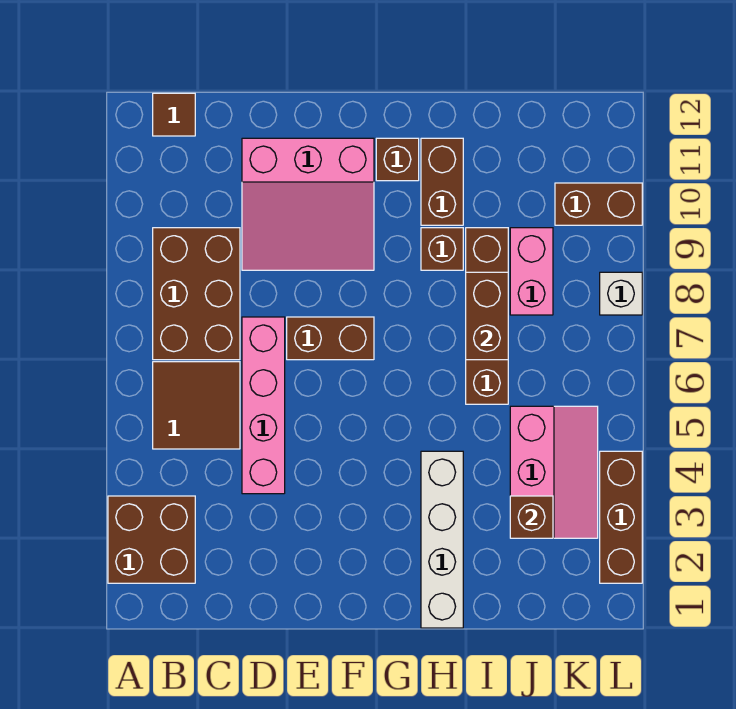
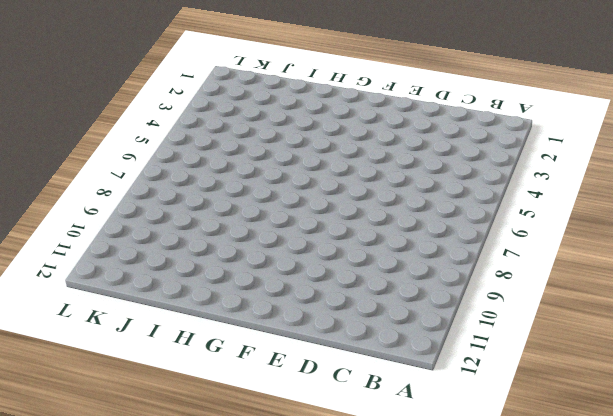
none -> brown brick A2:B3 level 1
none -> brown tile B5:C6 level 1
none -> brown brick B7:C9 level 1

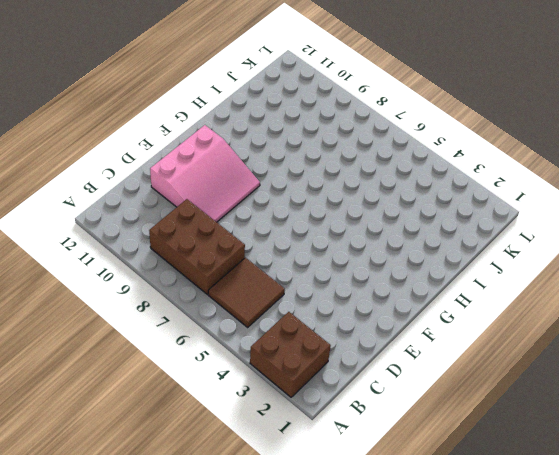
none -> brown tile B12 level 1
none -> pink brick D4:D7 level 1
none -> brown brick E7:F7 level 1

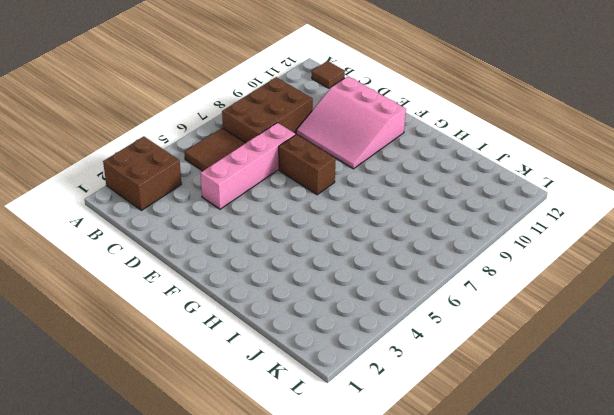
none -> brown brick G11 level 1
none -> white brick H1:H4 level 1
none -> brown brick H9 level 1

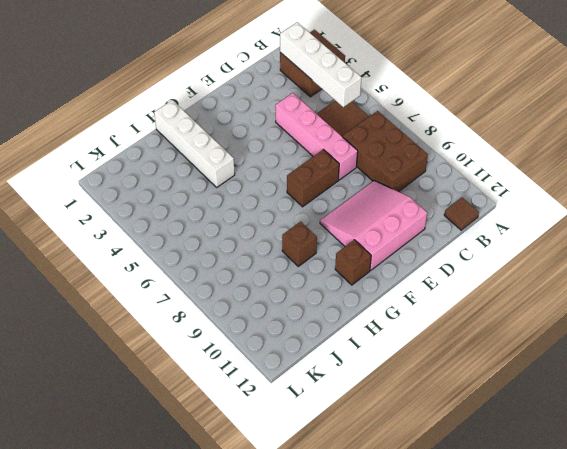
white brick B2:B5 level 2 -> none
none -> brown brick H10:H11 level 1
none -> brown brick I6:I9 level 1
none -> pink slope J3:K5 level 1 top J

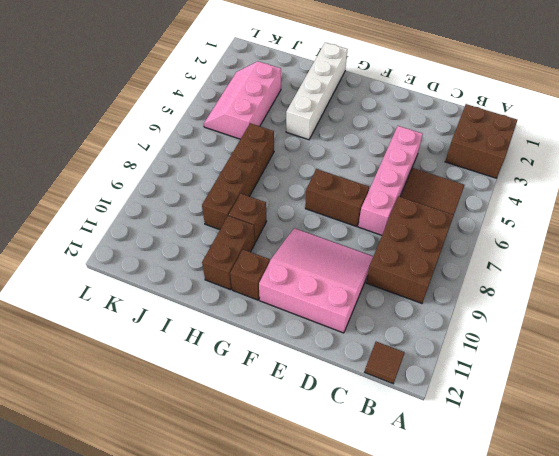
none -> pink brick J8:J9 level 1
none -> brown brick K10:L10 level 1
none -> brown brick L2:L4 level 1

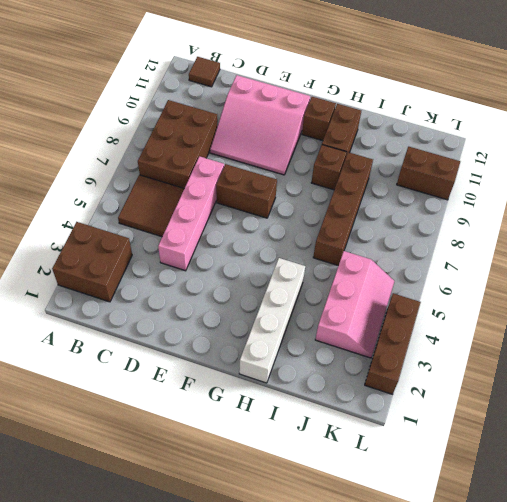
none -> pink brick J8:J9 level 1
none -> white brick L8 level 1
none -> brown brick I7:I8 level 2

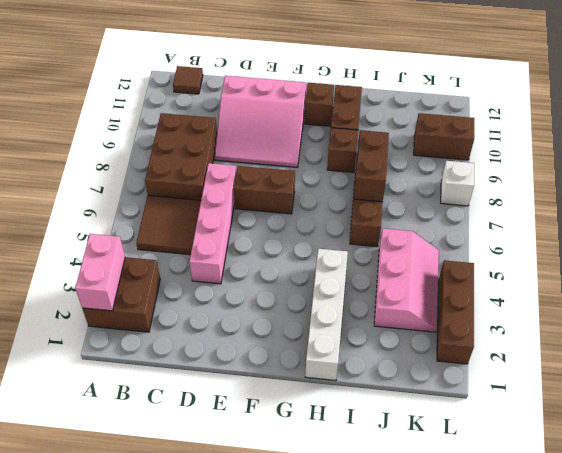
pink brick A2:A3 level 2 -> pink brick J8:J9 level 1
none -> brown brick J3 level 2

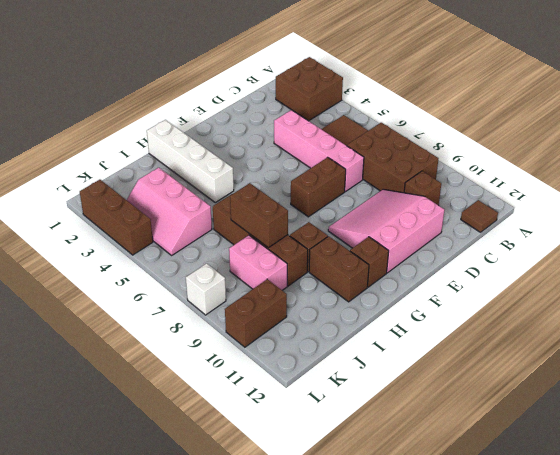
brown brick C10 level 1 -> brown brick J3 level 2

